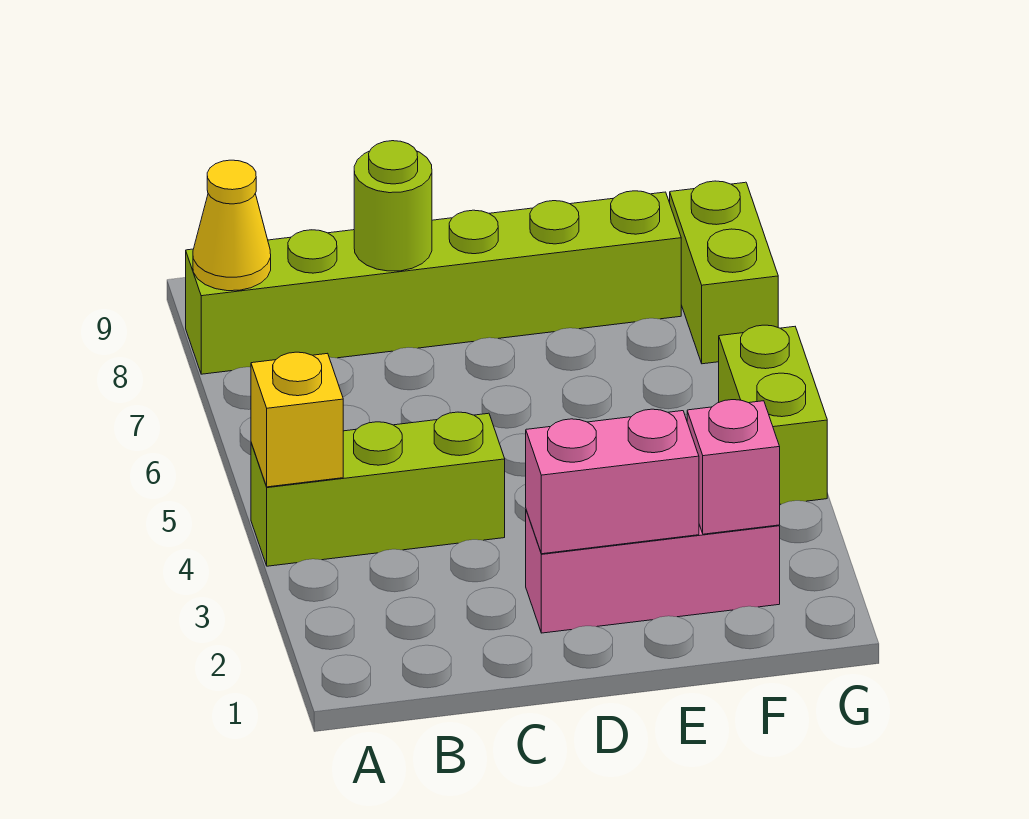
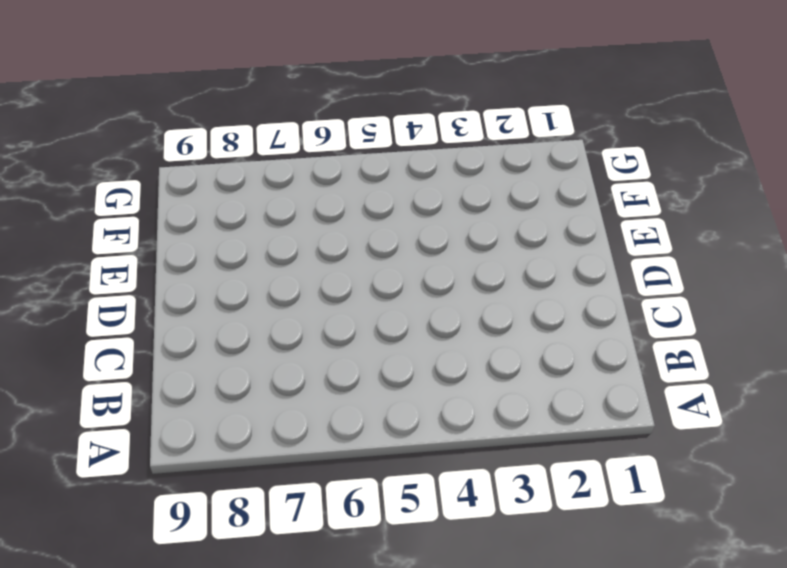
none -> lime brick A4:C4 level 1
none -> lime brick A8:F8 level 1

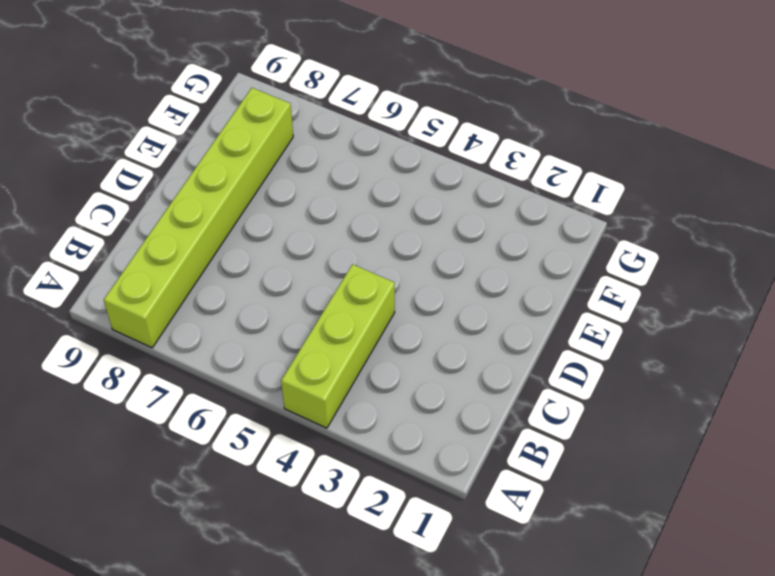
none -> pink brick D2:F2 level 1
none -> lime brick G4:G5 level 1

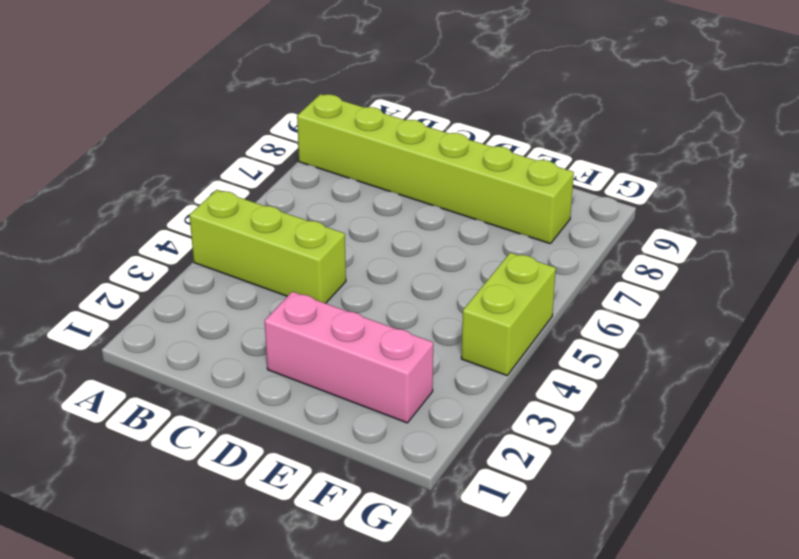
none -> lime brick G7:G8 level 1
none -> yellow brick A4 level 2

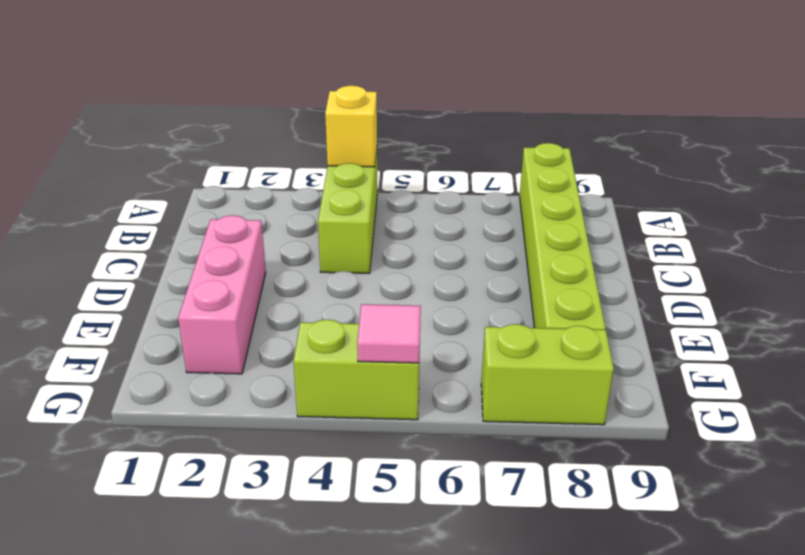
pink tile G5 level 2 -> none
none -> yellow cone A8 level 2
none -> lime round brick C8 level 2

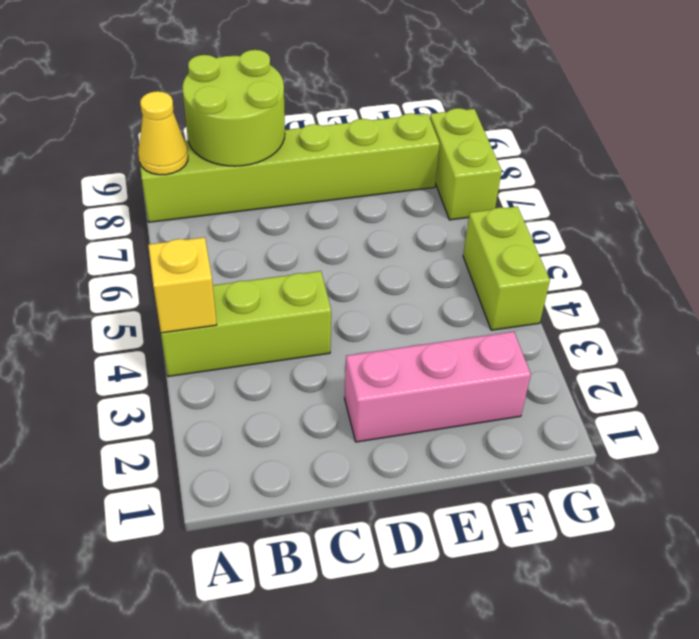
lime round brick B8:C9 level 2 -> lime round brick C8 level 2
none -> pink brick D2:E2 level 2
none -> pink brick F2 level 2

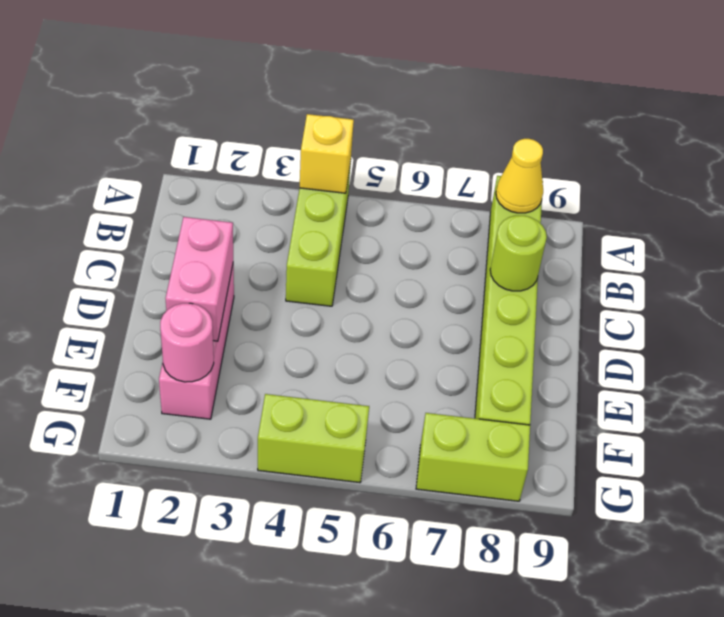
pink round brick F2 level 2 -> pink brick F2 level 2

